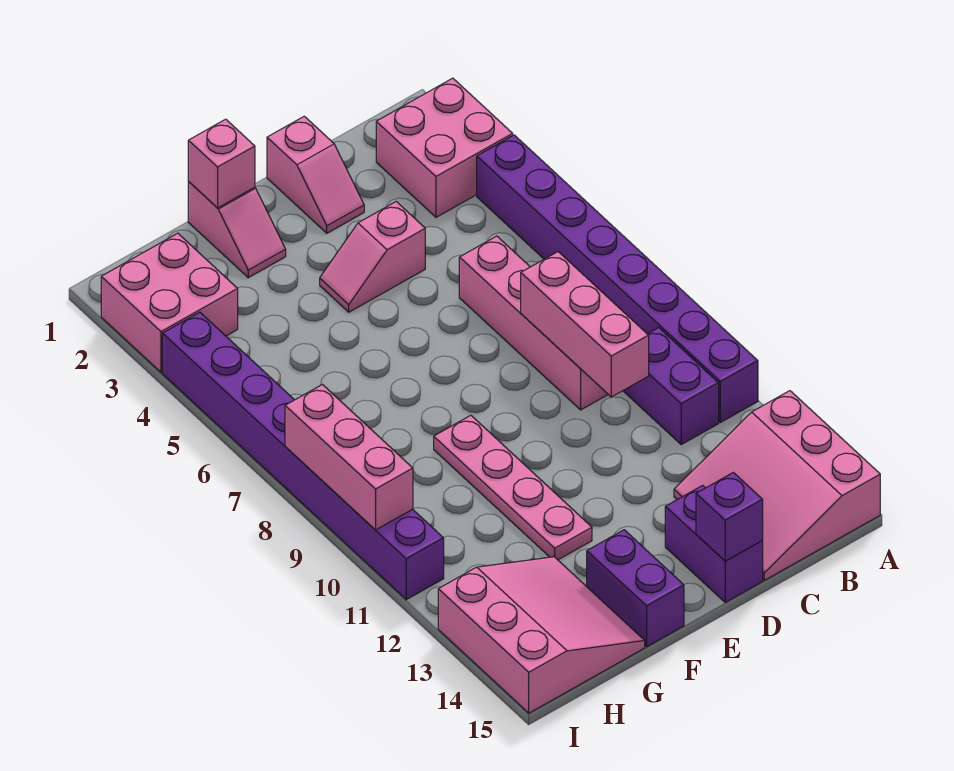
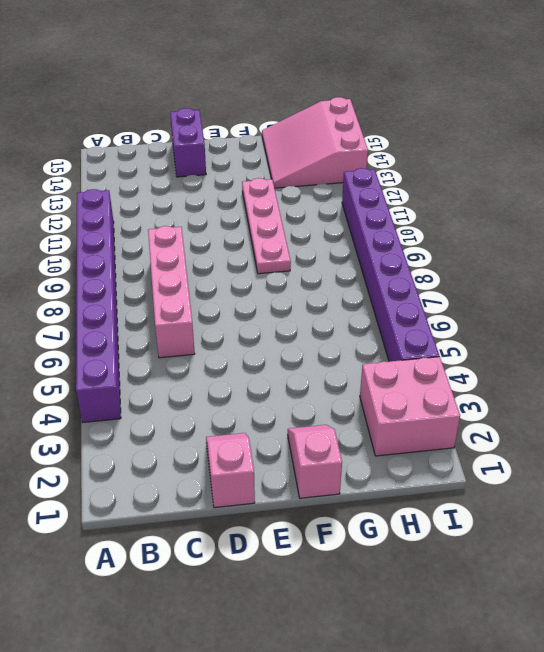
none -> pink brick A2:B3 level 1
none -> pink slope A13:C15 level 1 top A
none -> purple brick B10:B11 level 1

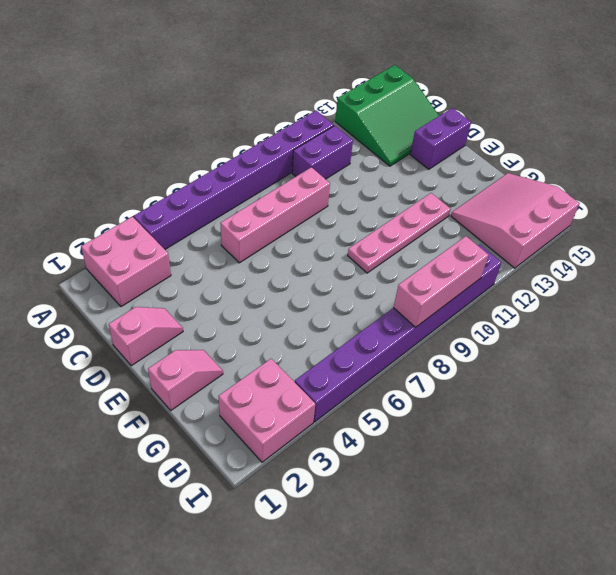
green slope A13:C15 level 1 top A -> pink slope A13:C15 level 1 top A
none -> pink slope D4:E4 level 1 top D
none -> purple brick F14:F15 level 1
none -> pink brick C8:C10 level 2

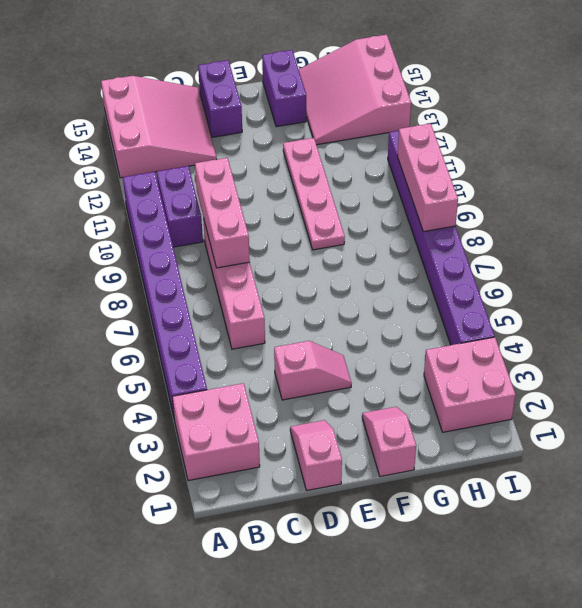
none -> purple brick D15 level 2
none -> pink brick F1 level 2

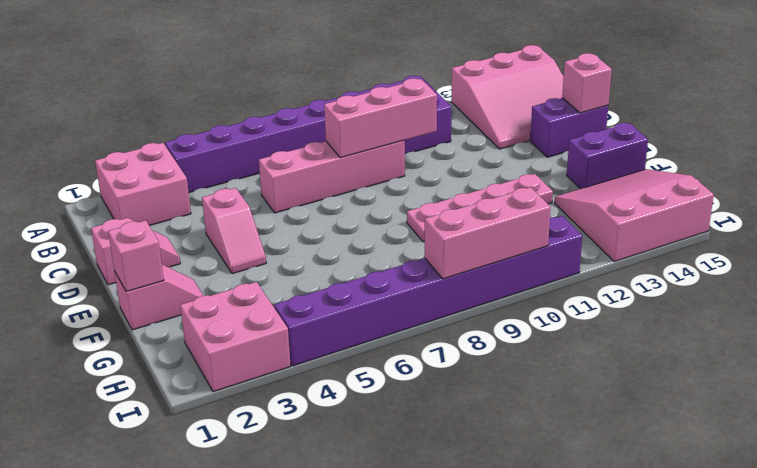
pink brick D15 level 2 -> purple brick D15 level 2

